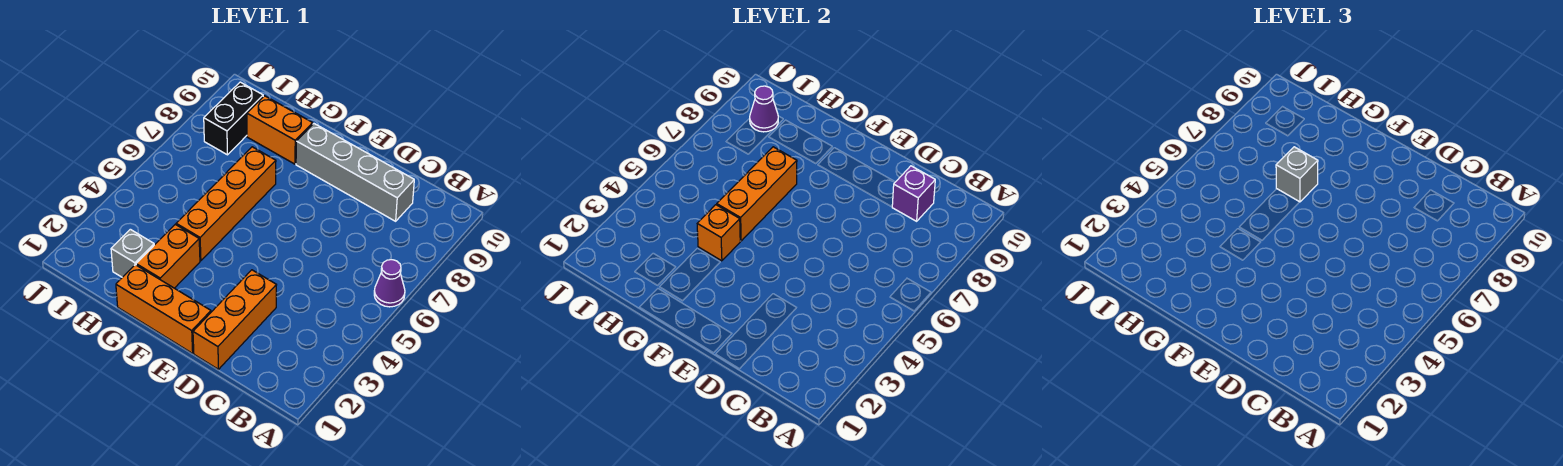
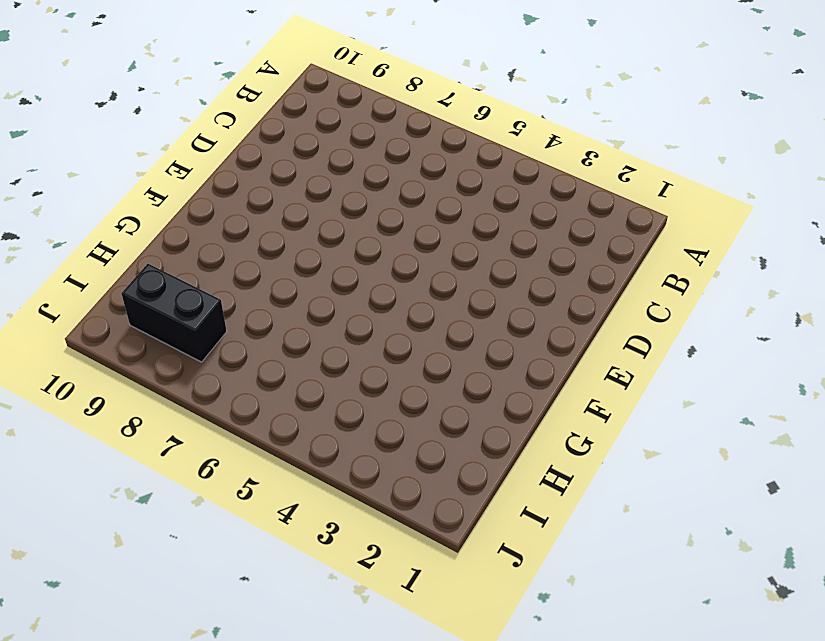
none -> purple cone A6 level 1
none -> grey brick C9:F9 level 1
none -> orange brick D1:D3 level 1

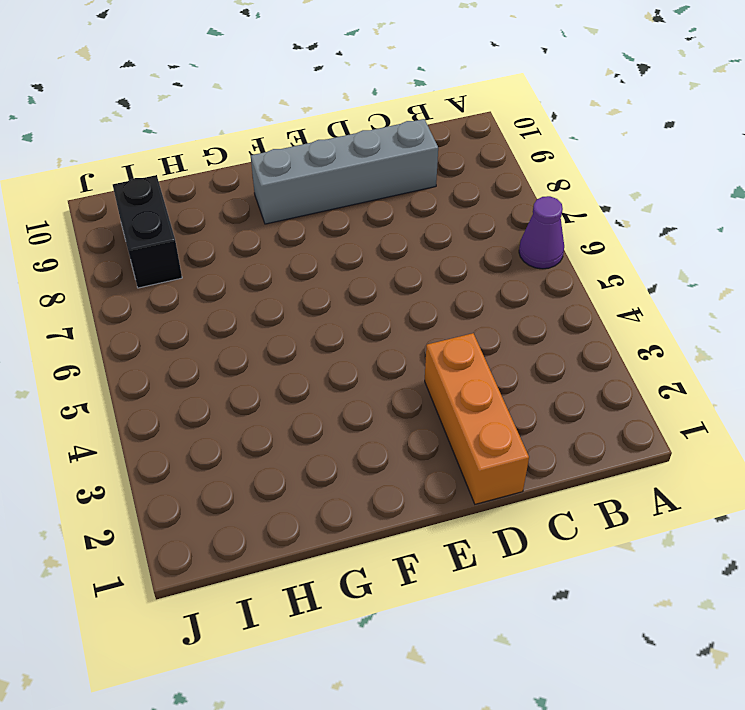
none -> orange brick E1:G1 level 1
none -> orange brick G2:G3 level 1
none -> orange brick G4:G7 level 1

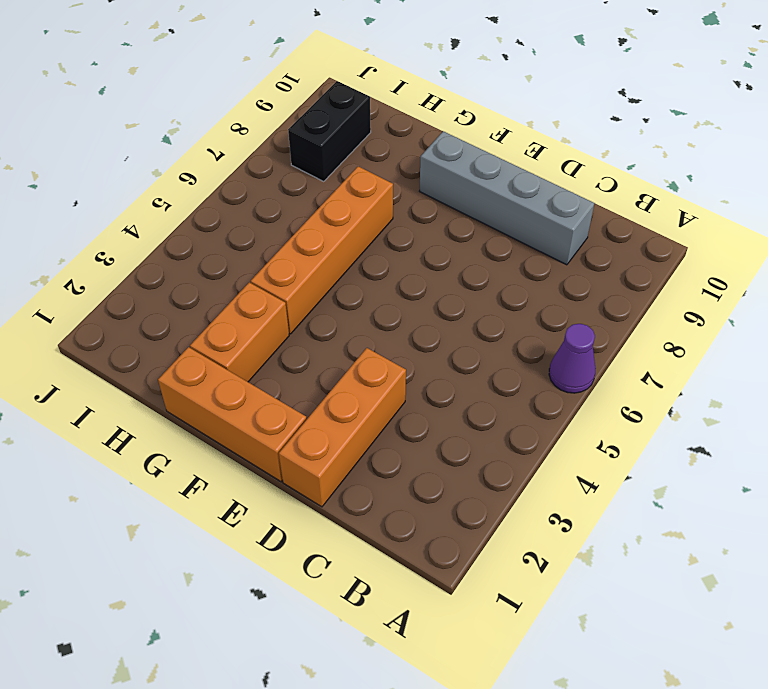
none -> orange brick G9:H9 level 1
none -> grey brick H2 level 1
none -> purple brick C9 level 2

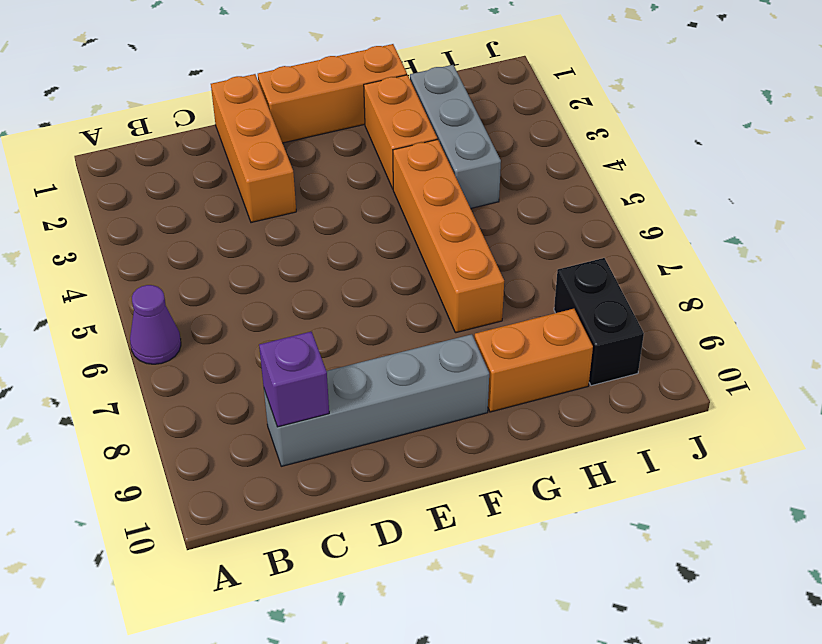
grey brick H2:H4 level 1 -> grey brick H2 level 1
none -> orange brick G4 level 2
none -> orange brick G5:G7 level 2
none -> purple cone I9 level 2

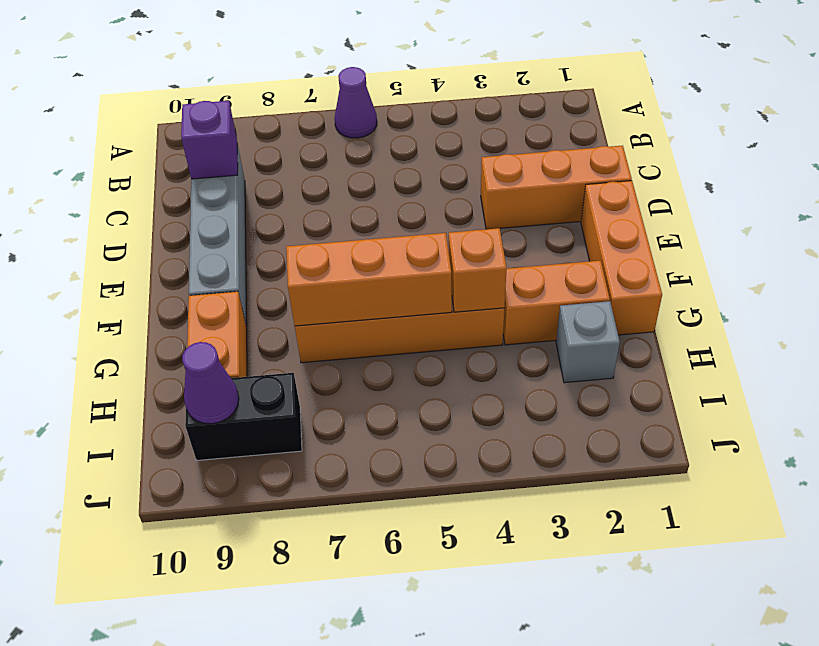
none -> grey brick G7 level 3

